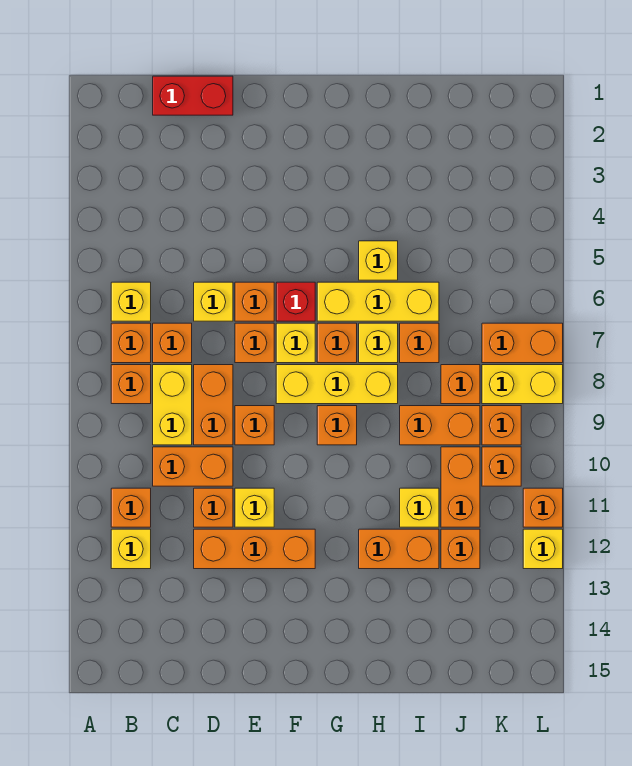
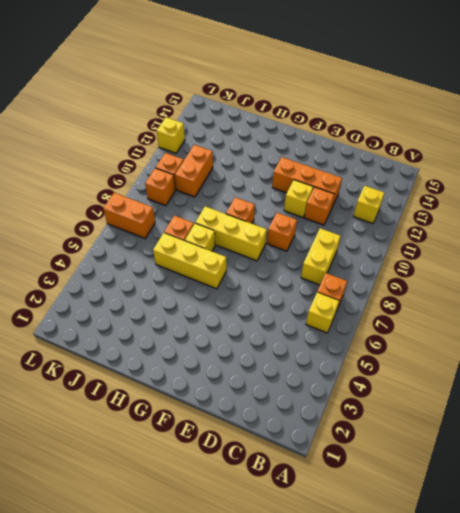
none -> orange brick B8 level 1
none -> orange brick B11 level 1
none -> red brick C1:D1 level 1
none -> orange brick C7 level 1

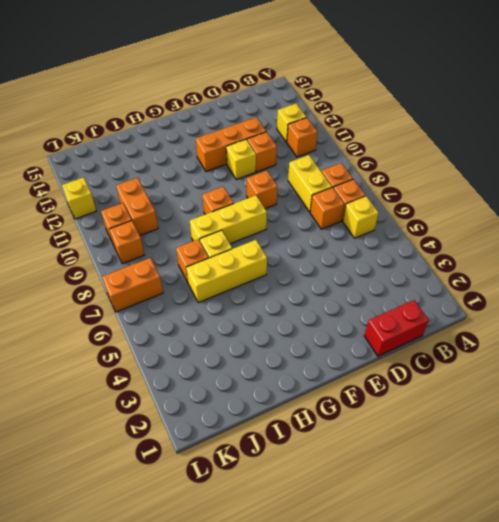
none -> orange brick C10:D10 level 1
none -> yellow brick D6 level 1
none -> orange brick D8:D9 level 1
none -> orange brick E6 level 1

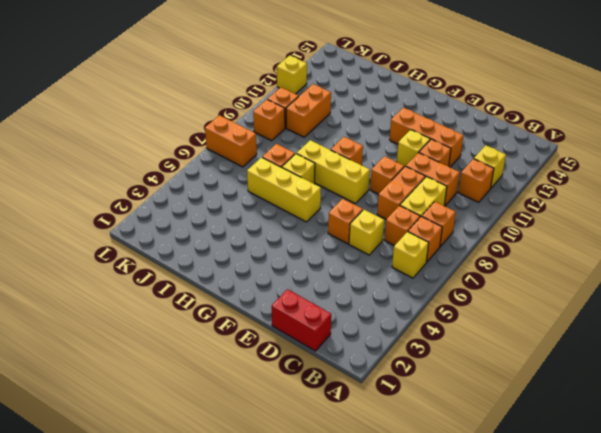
none -> orange brick E7 level 1
none -> red brick F6 level 1
none -> yellow brick F7 level 1
none -> orange brick G7 level 1

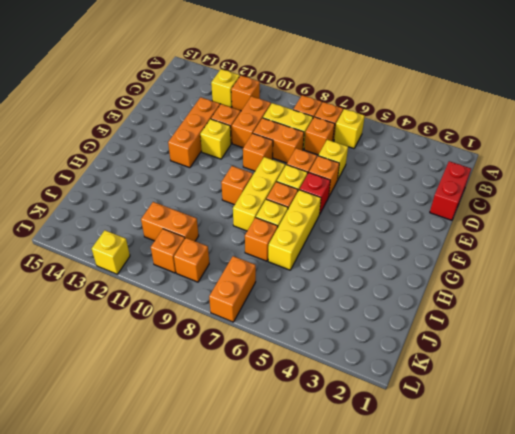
none -> yellow brick H5 level 1
none -> orange brick H12:I12 level 1
none -> orange brick I9:J9 level 1
none -> yellow brick I11 level 1

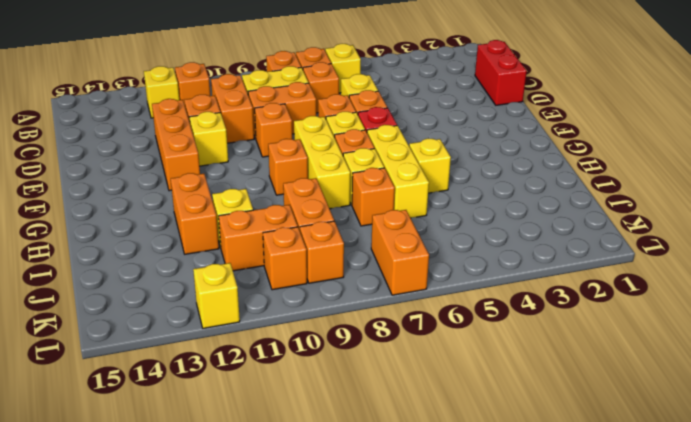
none -> orange brick J8 level 1
none -> orange brick J12 level 1
none -> yellow brick K8:L8 level 1
none -> orange brick L11 level 1

